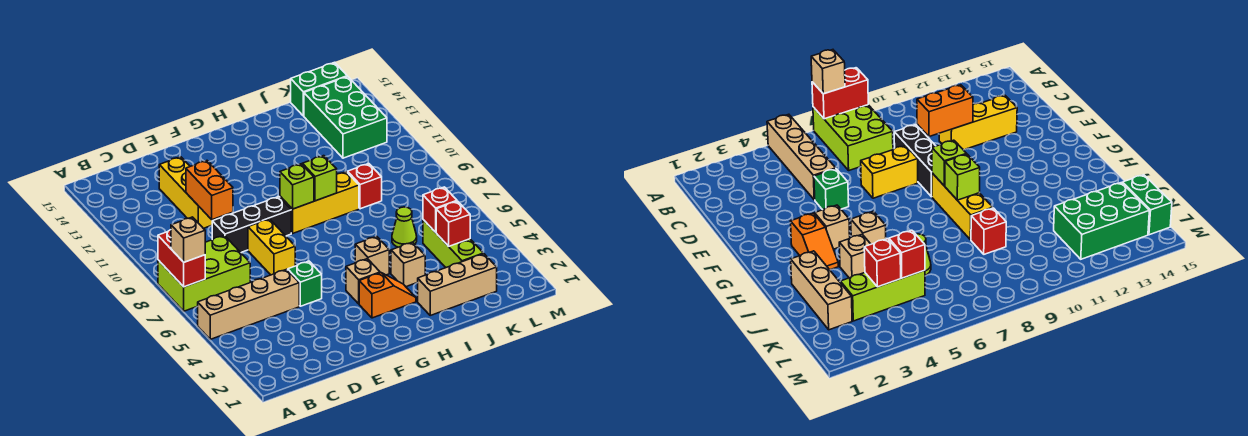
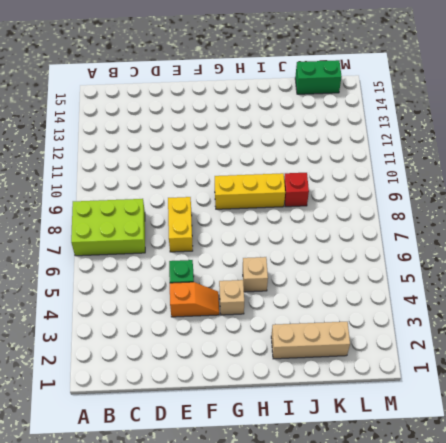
orange slope E4:F4 level 1 top E -> orange slope G3:H3 level 1 top G
none -> tan brick A5:D5 level 1
none -> black brick D9:F9 level 1
none -> yellow brick D11:D13 level 1

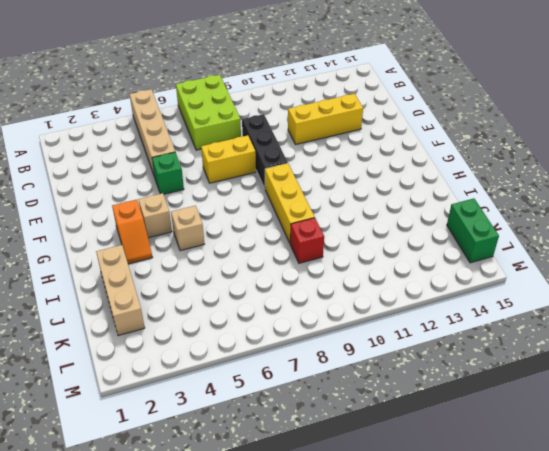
none -> tan brick I4 level 1
none -> lime cone J6 level 1
none -> lime brick K3:K5 level 1

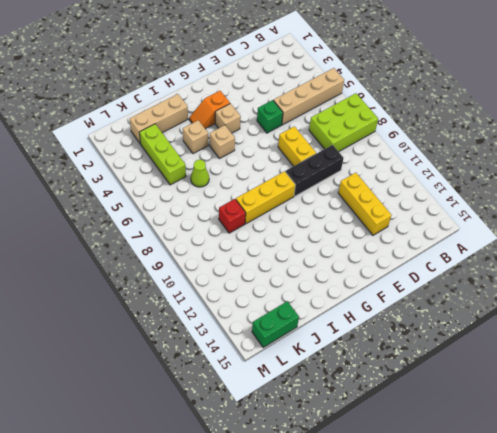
none -> green brick K12:L14 level 1
none -> red brick A7:A8 level 2
none -> orange brick D10:D11 level 2

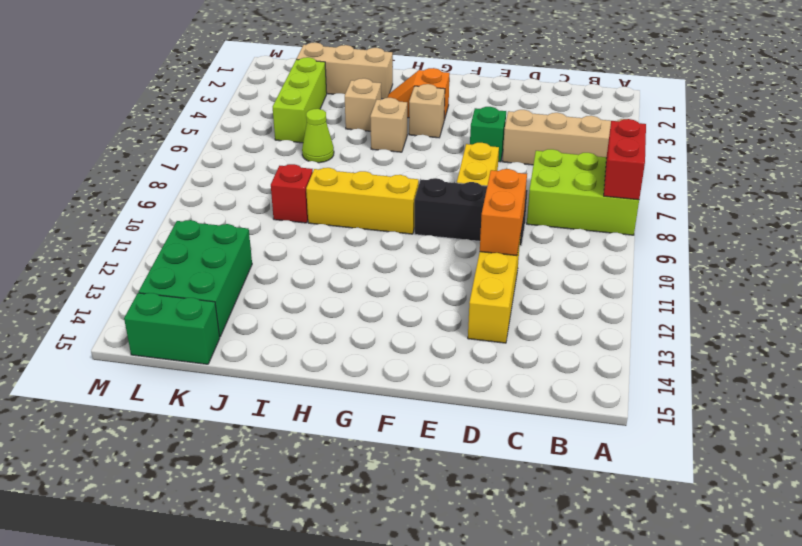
none -> lime brick G9 level 2
none -> lime brick H9 level 2
none -> red brick K4 level 2

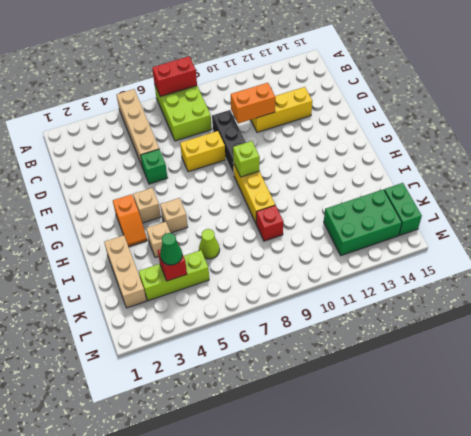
green cone K4 level 3 -> none
none -> lime brick H9 level 2
none -> red brick K5 level 2
none -> tan brick A7 level 3

